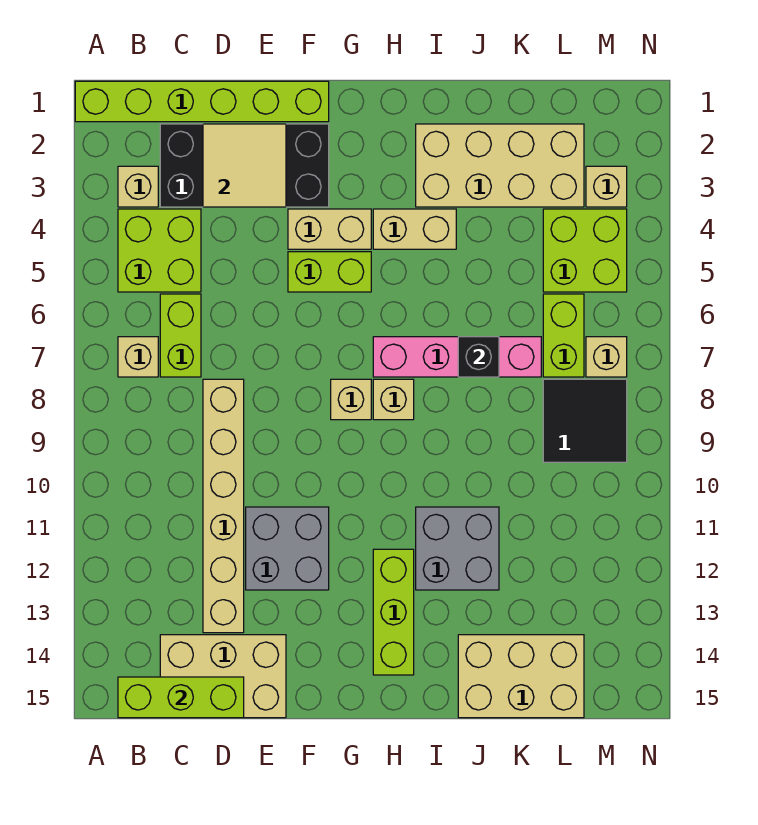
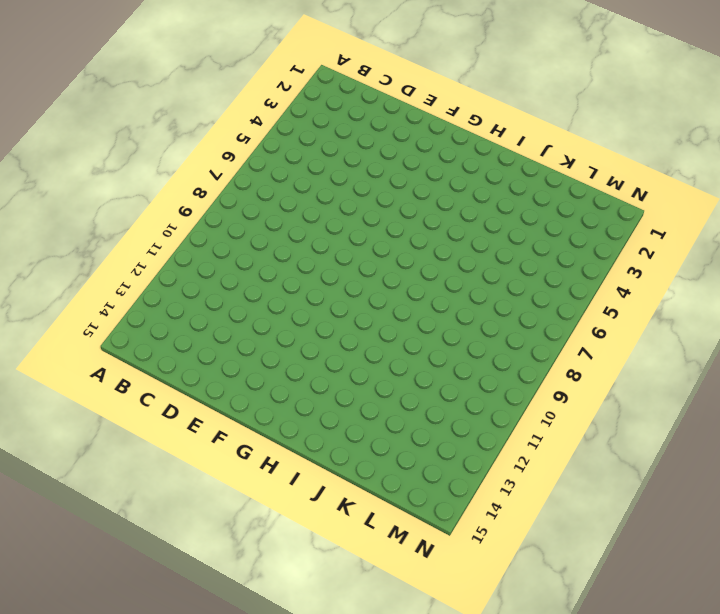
none -> lime brick A1:F1 level 1
none -> tan brick B3 level 1
none -> lime brick B4:C5 level 1

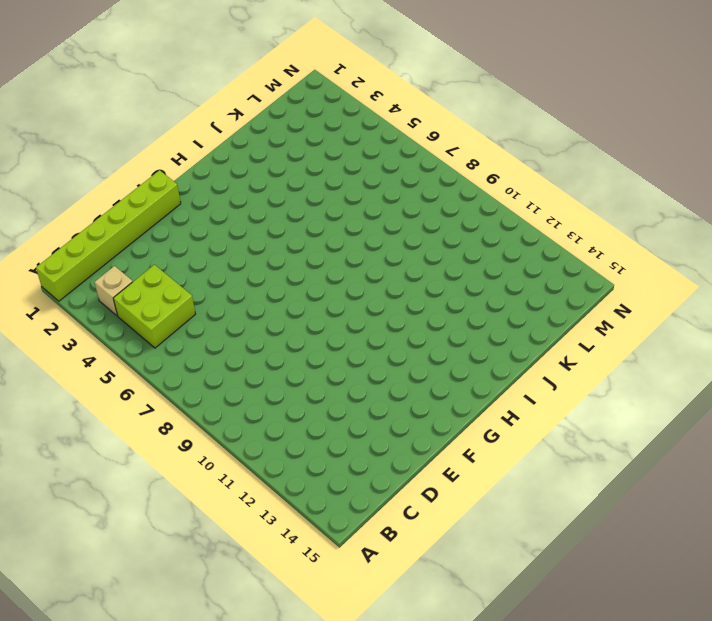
none -> tan brick B7 level 1
none -> black brick C2:F3 level 1
none -> lime brick C6:C7 level 1

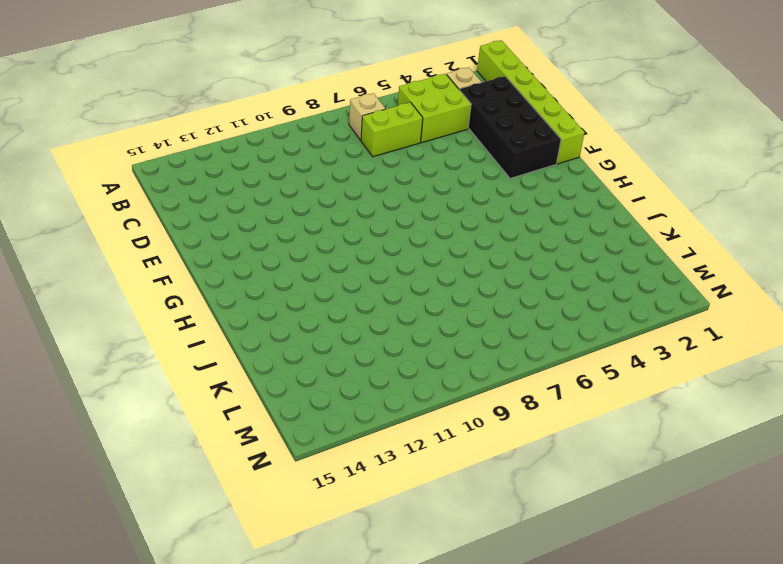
none -> tan brick C14:E15 level 1
none -> tan brick D8:D13 level 1
none -> grey brick E11:F12 level 1

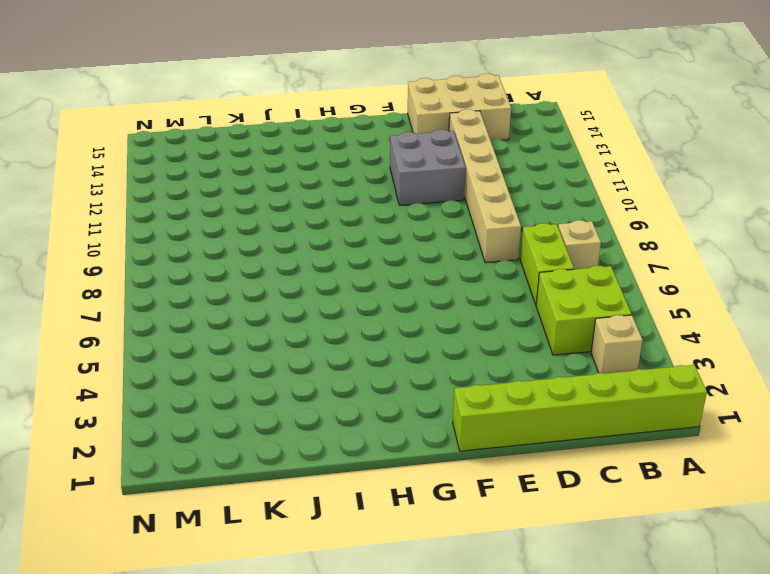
none -> black brick C2:F3 level 1
none -> tan brick F4:G4 level 1
none -> lime brick F5:G5 level 1

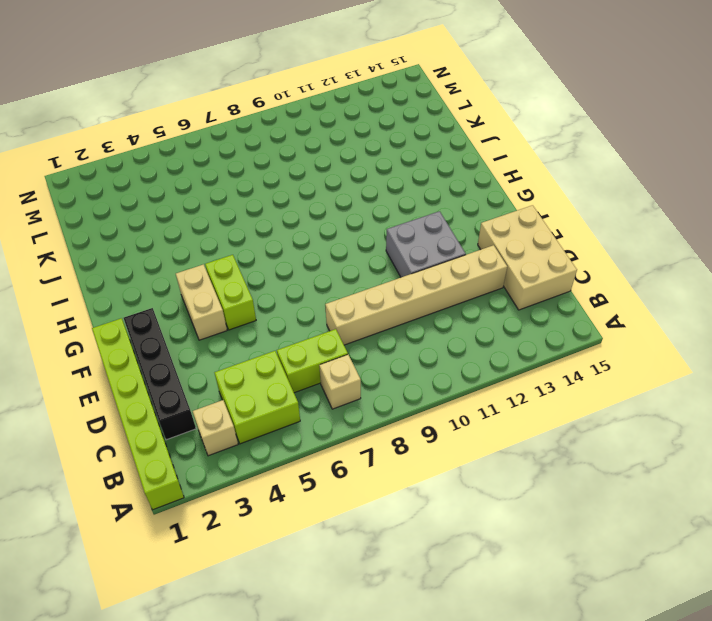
black brick C2:F2 level 1 -> black brick C2:F3 level 1
none -> tan brick G8 level 1
none -> tan brick H4:I4 level 1
none -> pink brick H7:K7 level 1

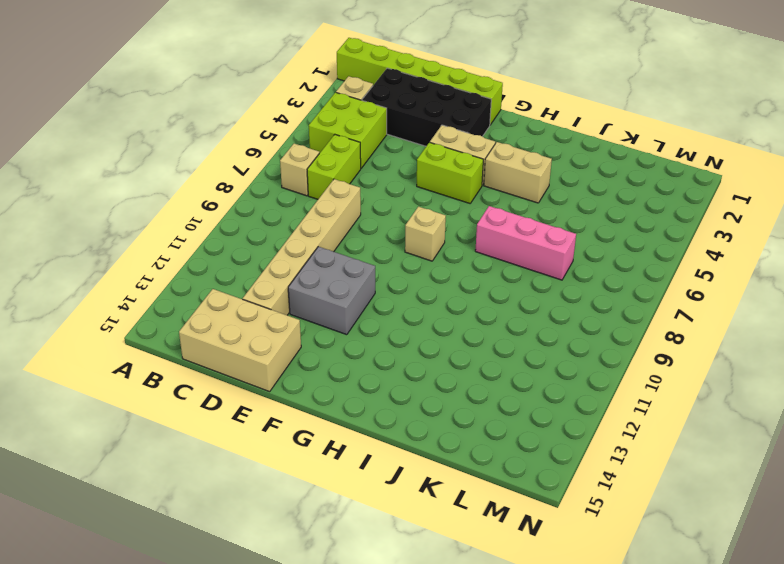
pink brick I7:K7 level 1 -> pink brick H7:K7 level 1
none -> tan brick H8 level 1
none -> lime brick H12:H14 level 1
none -> tan brick I2:L3 level 1

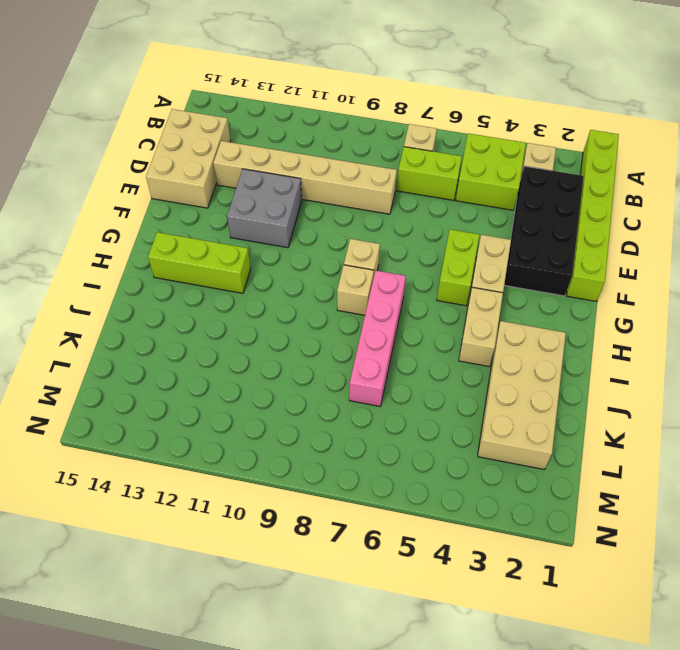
none -> grey brick I11:J12 level 1
none -> tan brick J14:L15 level 1
none -> lime brick L4:M5 level 1

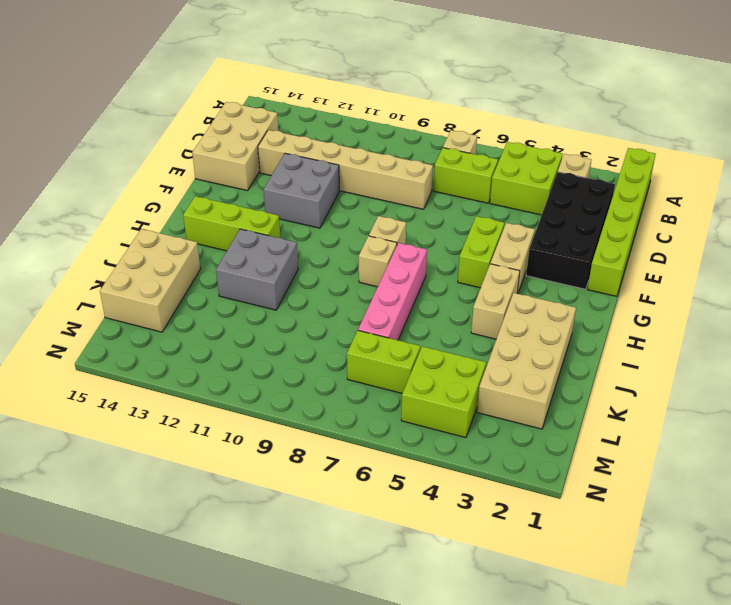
none -> black tile L8:M9 level 1
none -> tan brick M3 level 1
none -> tan brick M7 level 1

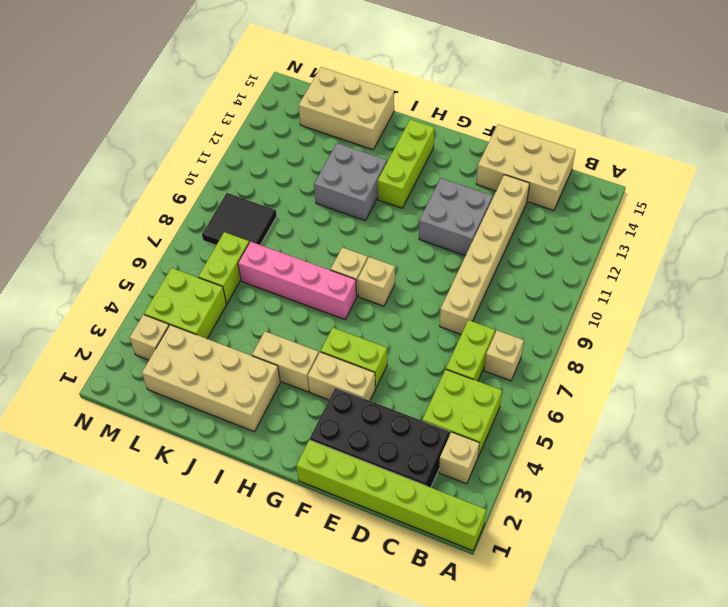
none -> tan brick M7 level 1
none -> lime brick B15:D15 level 2
none -> tan tile D2:E3 level 2

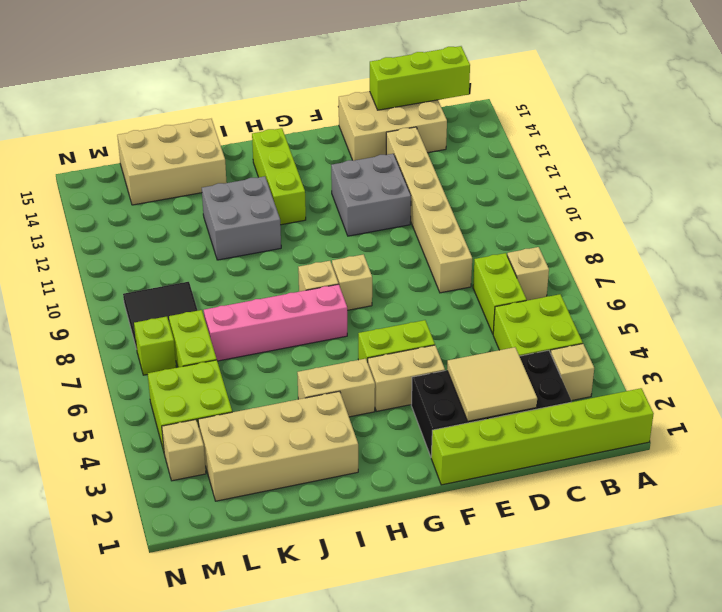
lime brick M7 level 1 -> tan brick M7 level 1
none -> black brick J7 level 2

